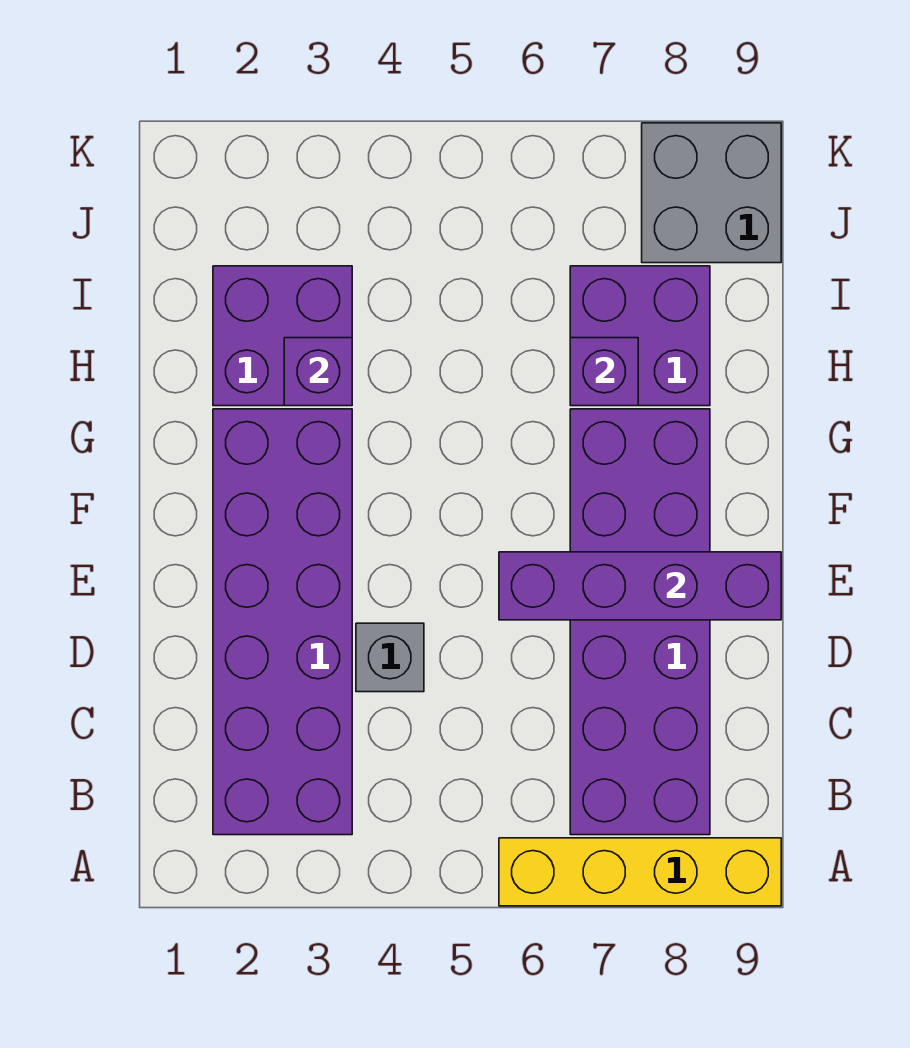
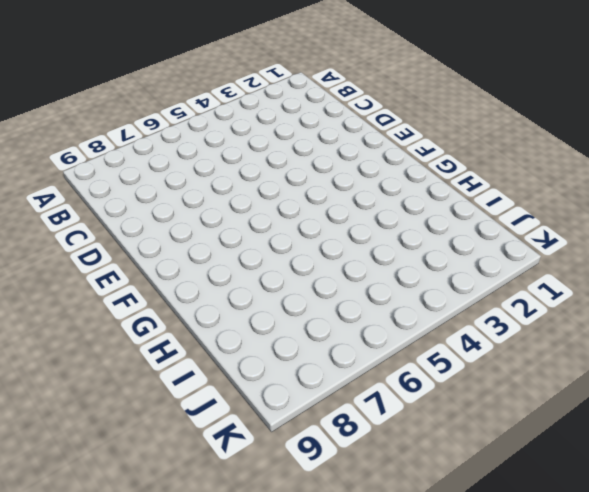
none -> yellow brick A6:A9 level 1
none -> purple brick B2:G3 level 1

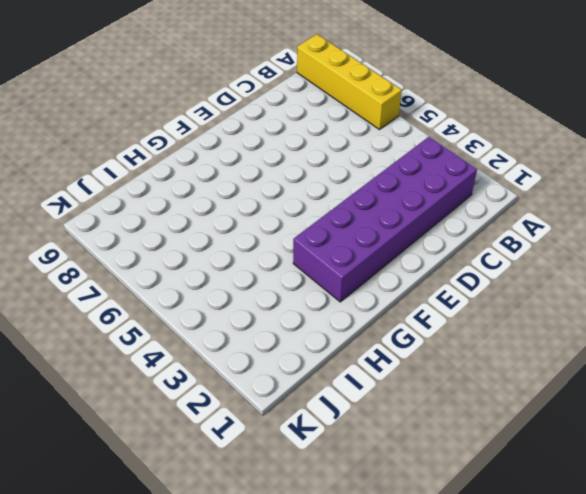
none -> purple brick B7:G8 level 1
none -> grey brick D4 level 1

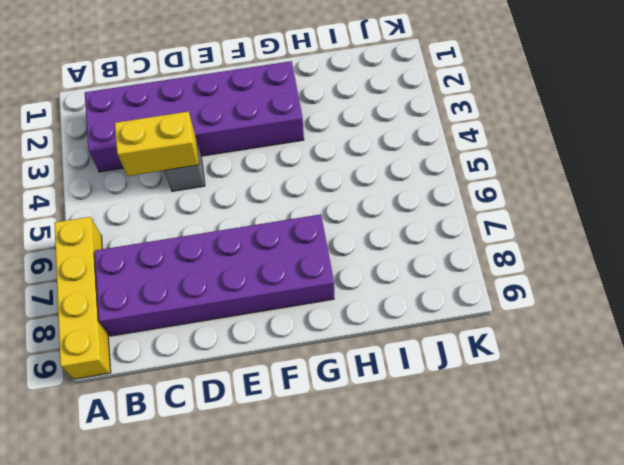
yellow brick C4:D4 level 2 -> none
none -> purple brick H2:I3 level 1
none -> purple brick H7:I8 level 1

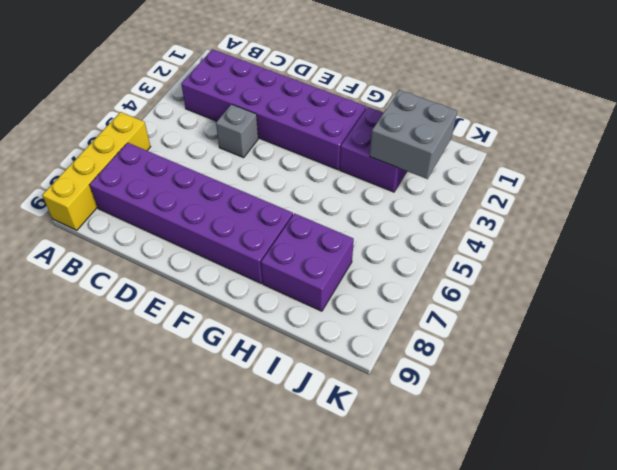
grey brick I2:J3 level 2 -> grey brick J8:K9 level 1
none -> purple brick E6:E9 level 2
none -> purple brick H3 level 2

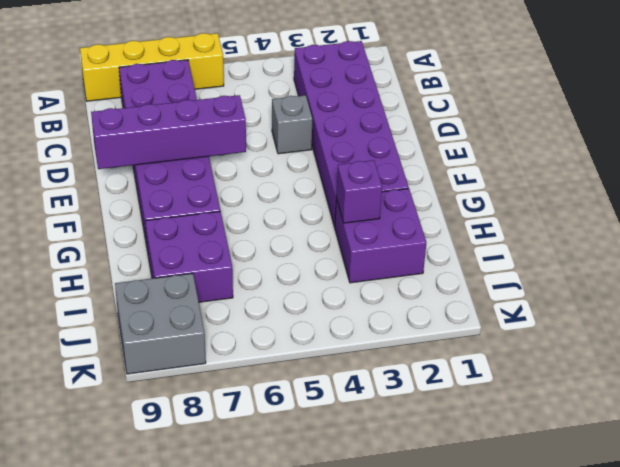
none -> purple brick H7 level 2

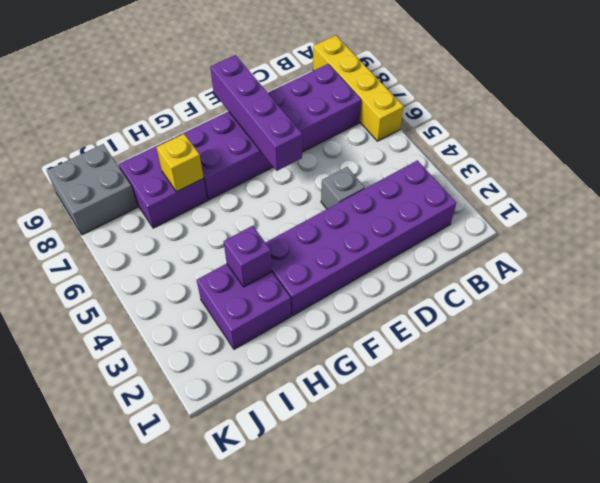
yellow brick H7 level 2 -> purple brick H7 level 2

